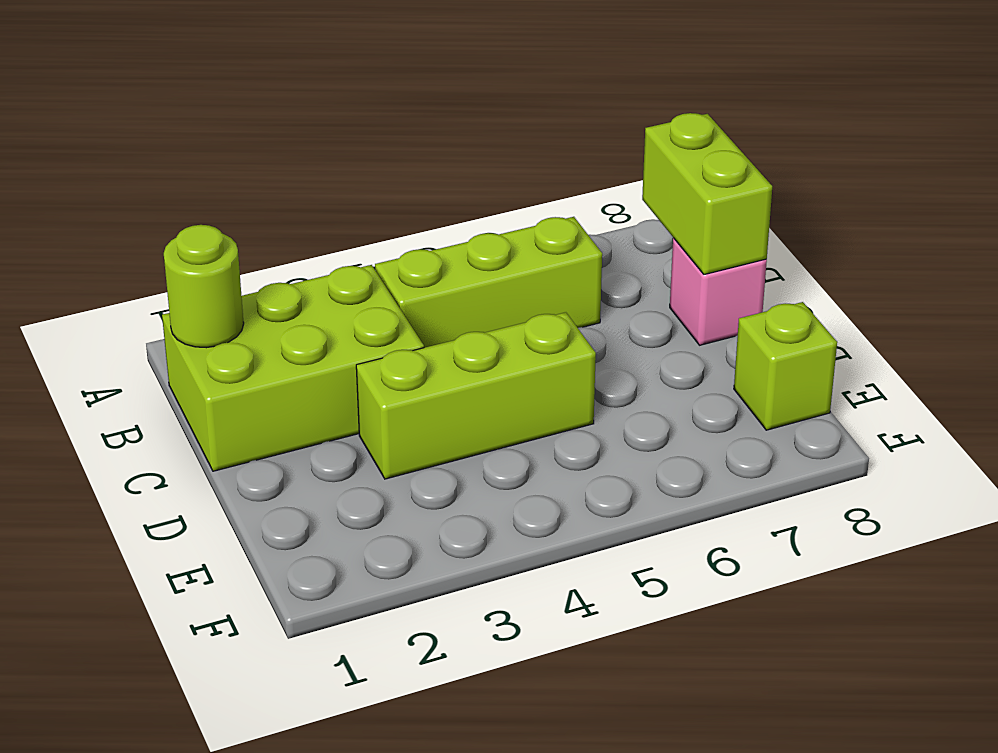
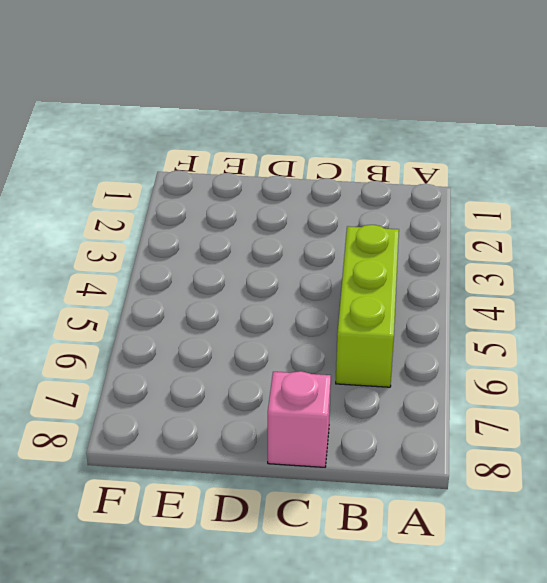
none -> lime brick B1:C3 level 1
none -> lime brick D3:D5 level 1

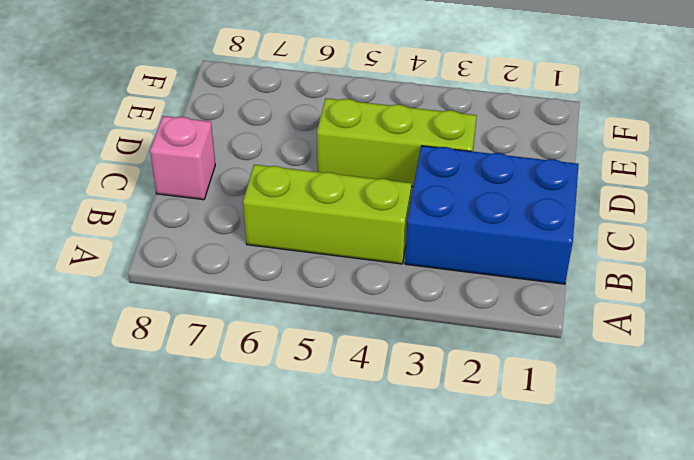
blue brick B1:C3 level 1 -> lime brick B1:C3 level 1
none -> lime brick E8 level 1
none -> lime round brick B1 level 2

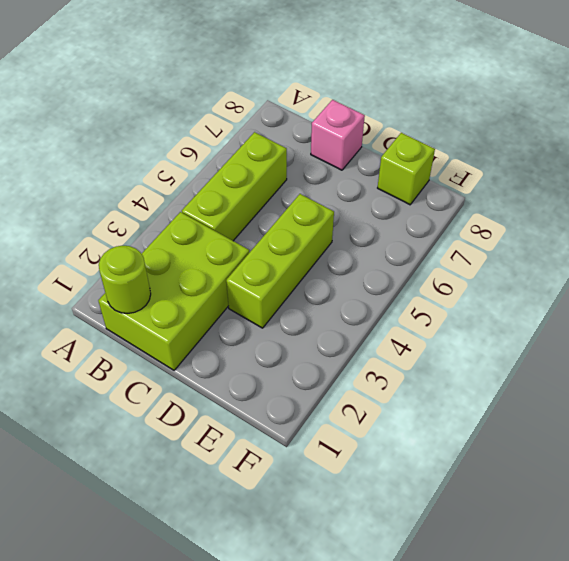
none -> lime brick B8:C8 level 2

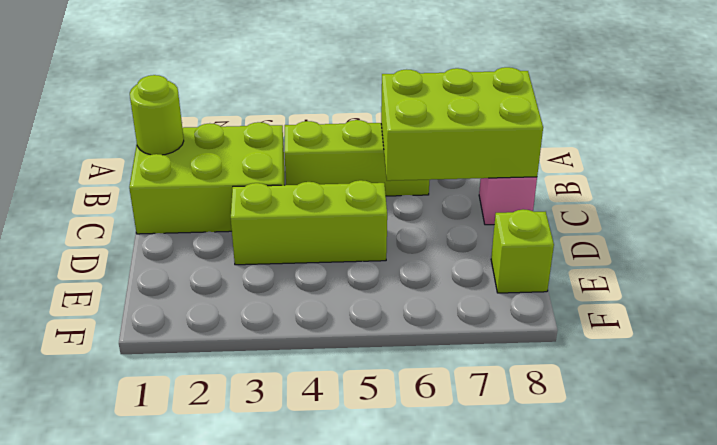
lime brick B6:C8 level 2 -> lime brick B8:C8 level 2

